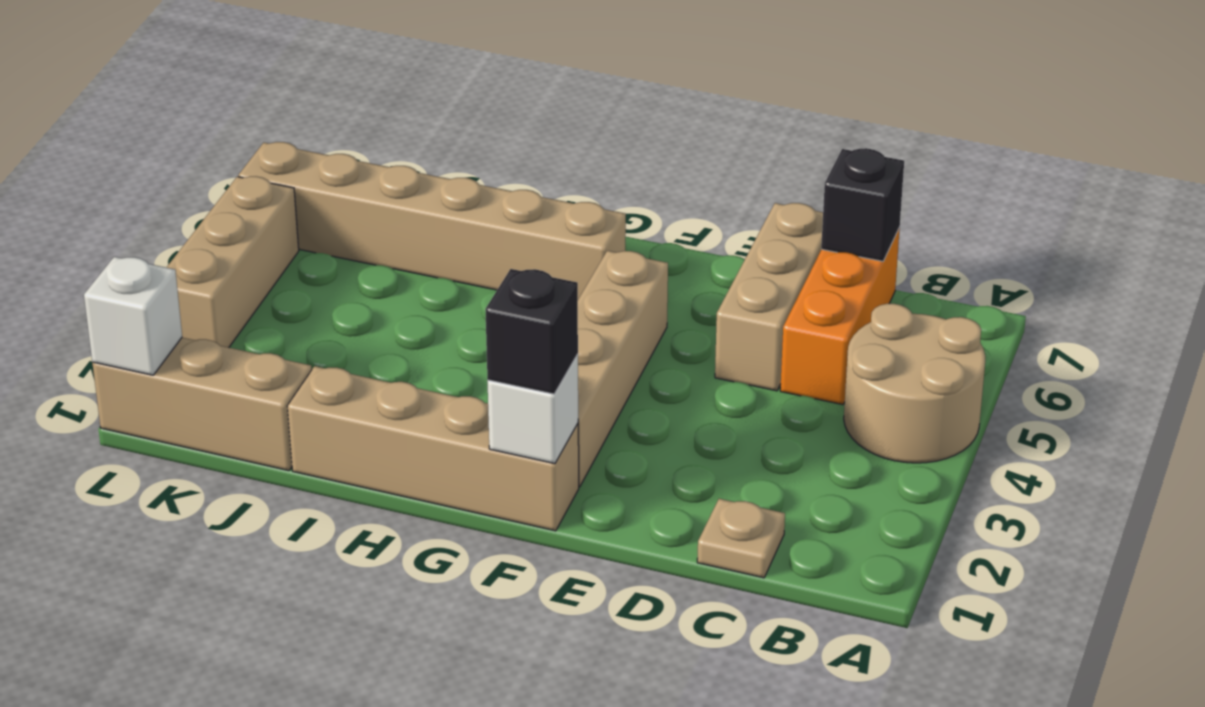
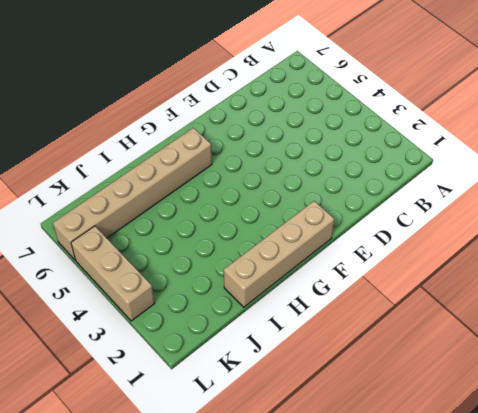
none -> tan round brick A4:B5 level 1
none -> tan plate C1 level 1
none -> orange brick C5:C7 level 1

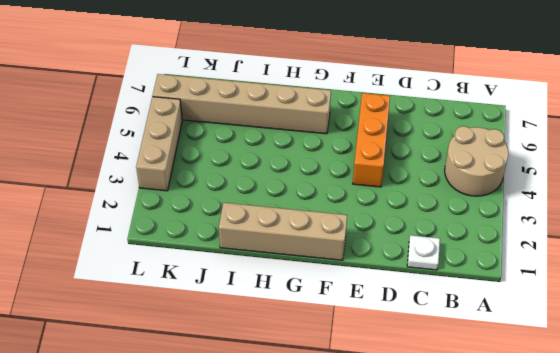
white plate C1 level 1 -> tan plate C1 level 1
orange brick E4:E6 level 1 -> orange brick C5:C7 level 1
none -> tan brick D5:D7 level 1
none -> tan brick F2:F5 level 1
none -> tan brick J1:L1 level 1

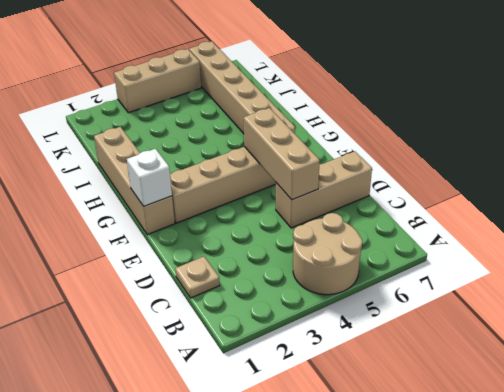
tan brick D5:F5 level 2 -> tan brick J1:L1 level 1
none -> orange brick C5:C7 level 1
none -> black brick C7 level 2
none -> white brick L1 level 2

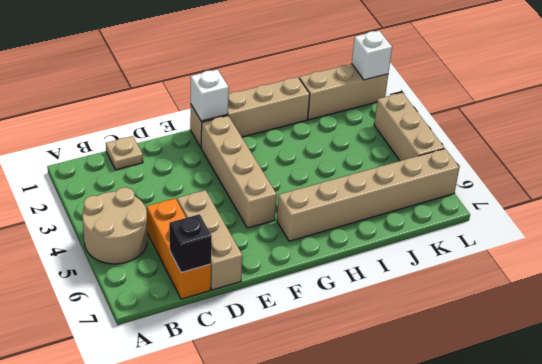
none -> black brick F1 level 3

